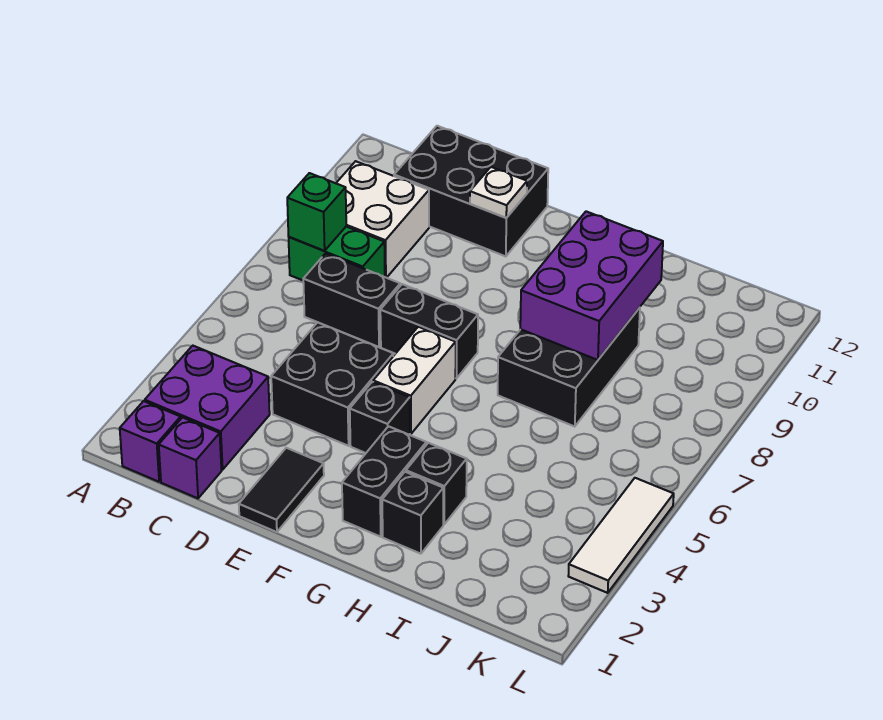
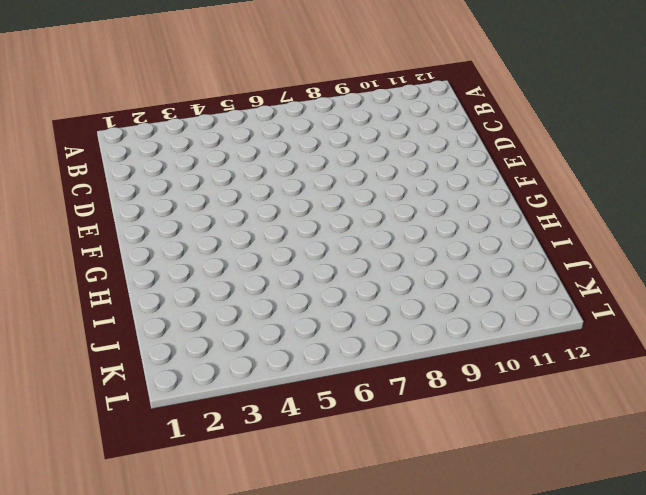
none -> purple brick B1 level 1
none -> purple brick B2:C3 level 1
none -> green brick B8:C8 level 1

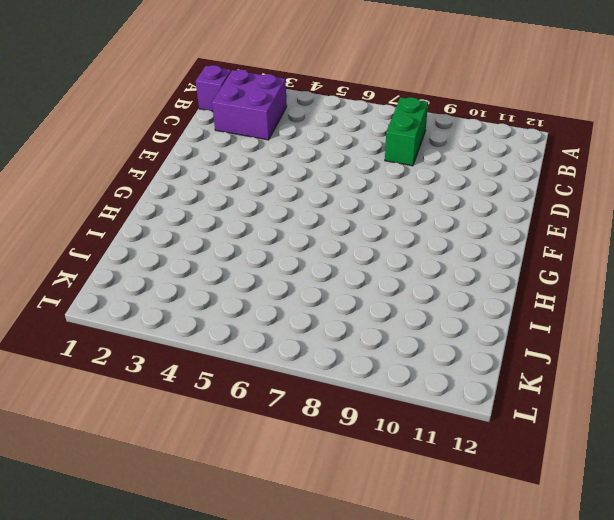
none -> white brick B9:C10 level 1
none -> purple brick C1 level 1
none -> black brick C7:D7 level 1

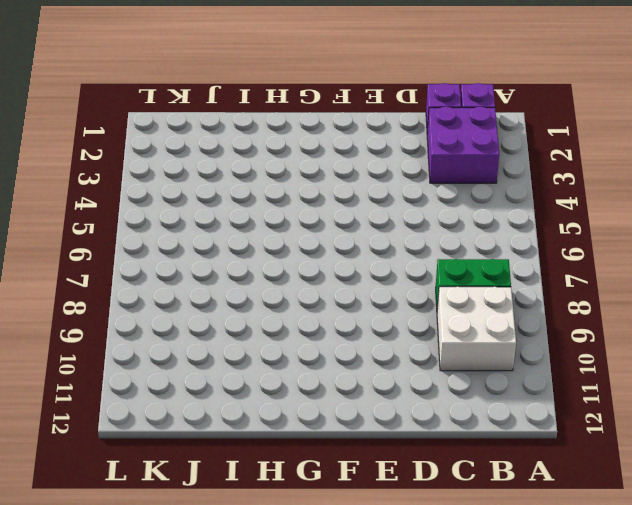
none -> black brick C7:D7 level 1
none -> black brick C11:E12 level 1
none -> black brick D4:E5 level 1

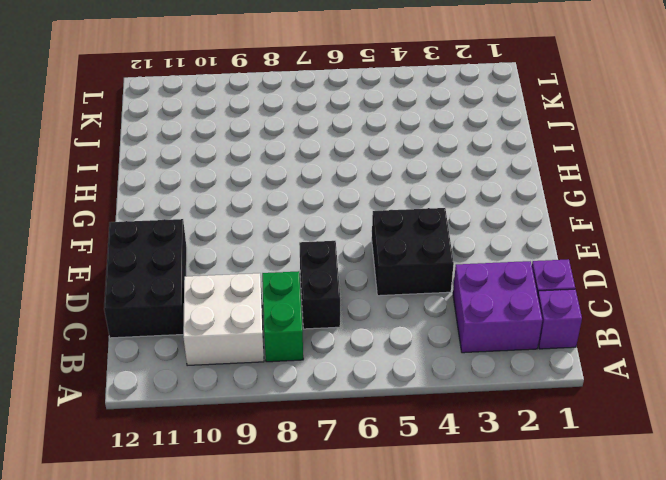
none -> black tile E1:E2 level 1
none -> black brick E7:F7 level 1
none -> black brick F4 level 1

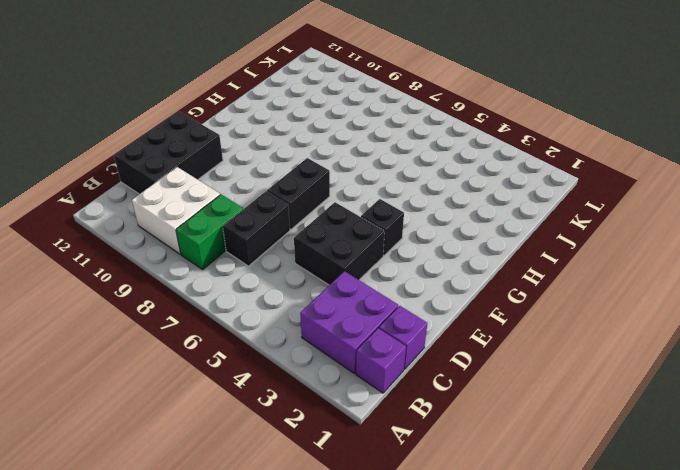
none -> black tile E1:E2 level 1
none -> white brick F5:F6 level 1
none -> black brick G2:G3 level 1

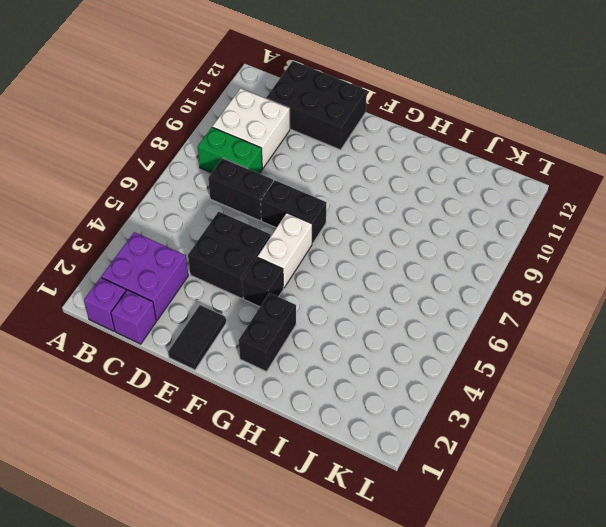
none -> black brick H2 level 1
none -> black brick H3 level 1
none -> black brick H7:I9 level 1

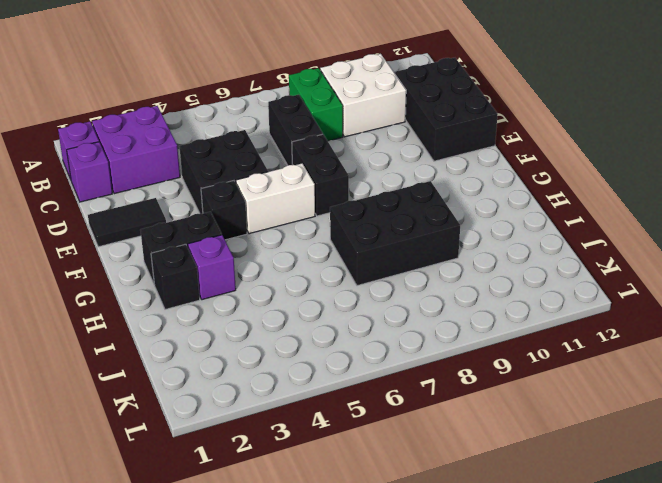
purple brick H3 level 1 -> black brick H3 level 1
none -> white tile L3:L5 level 1
none -> green brick B8 level 2
none -> white plate E11 level 2

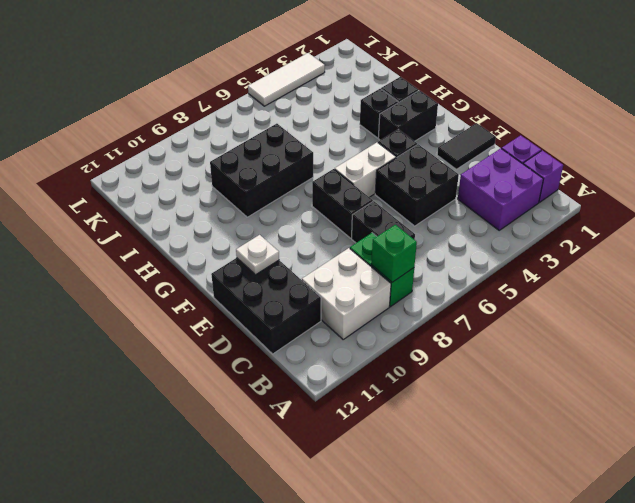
none -> purple brick H8:I10 level 2

